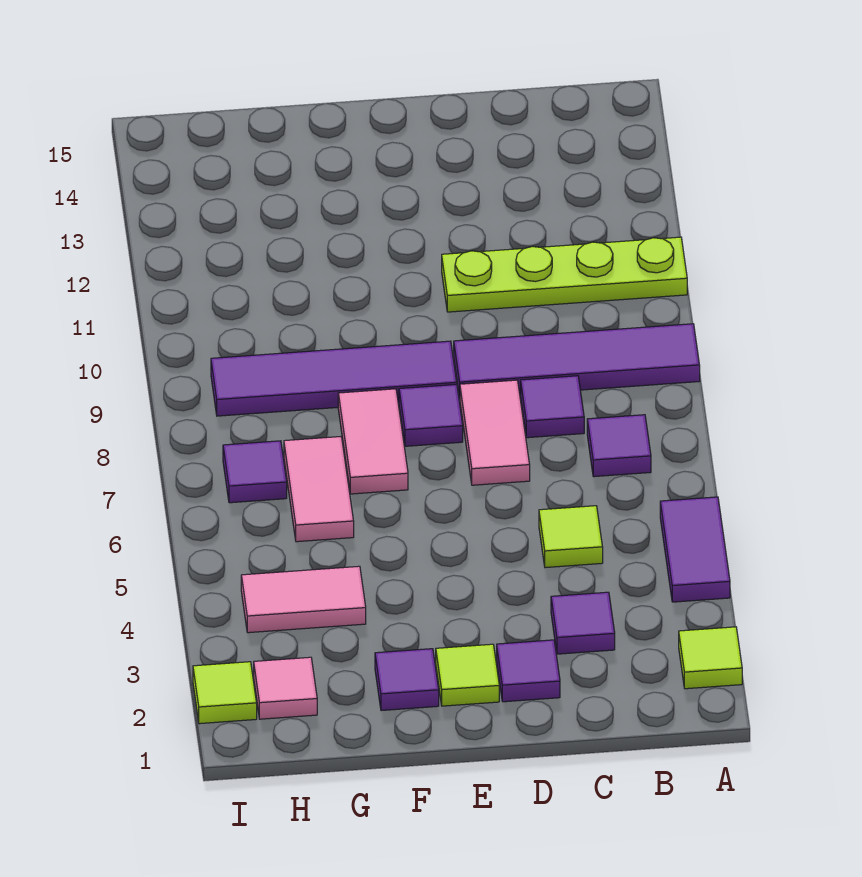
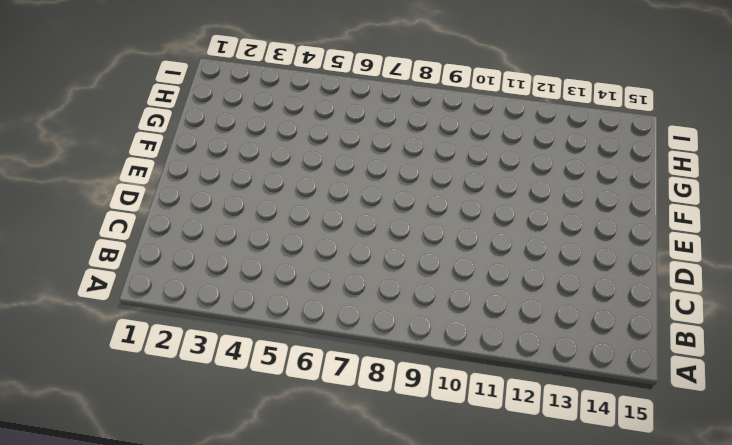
none -> lime tile A2 level 1
none -> purple tile A4:A5 level 1
none -> purple tile A9:D9 level 1

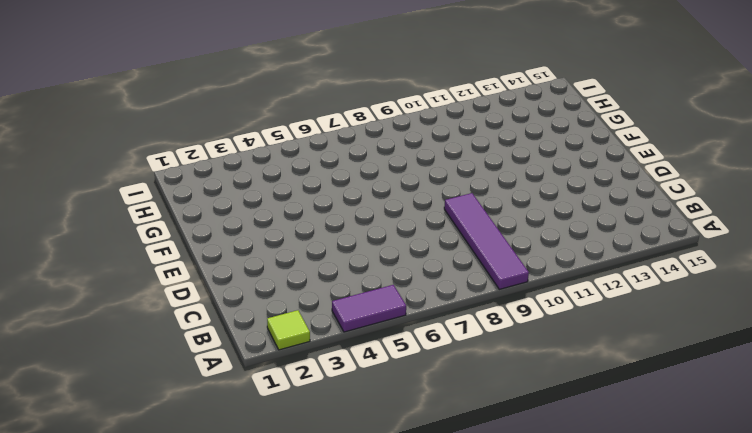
none -> lime plate A11:D11 level 1
none -> purple tile B7 level 1
none -> purple tile C3 level 1

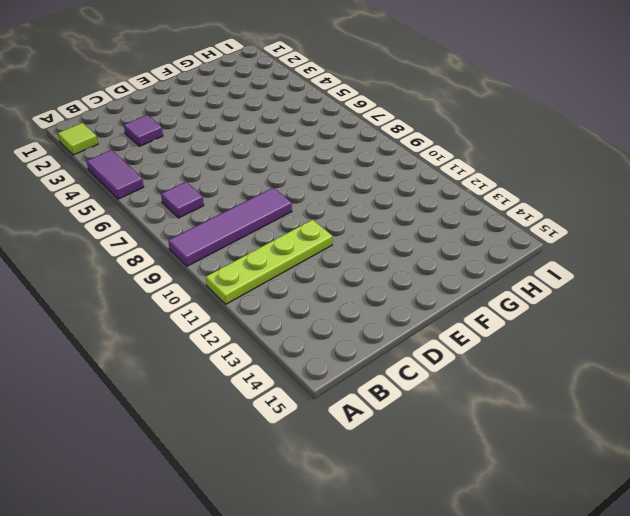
none -> lime tile C5 level 1
none -> purple tile C8 level 1
none -> purple tile D2 level 1

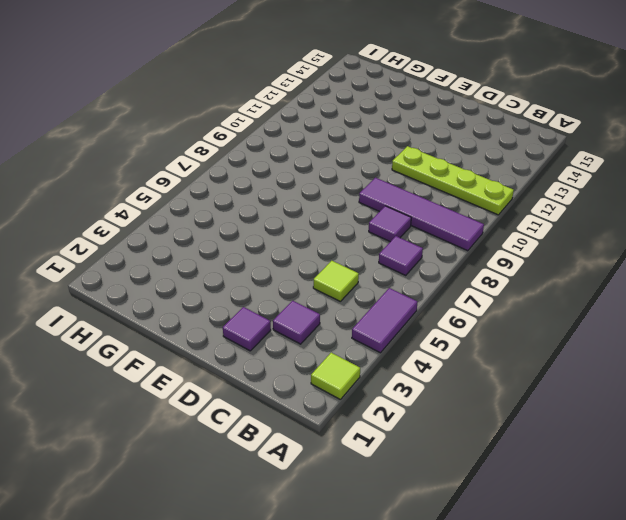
none -> pink tile D7:D8 level 1
none -> lime tile E2 level 1
none -> purple tile E8 level 1

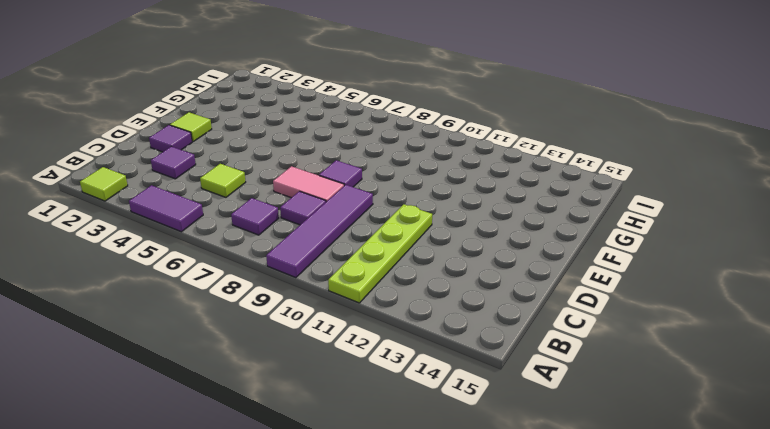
none -> purple tile E9:H9 level 1
none -> purple tile F2 level 1
none -> pink tile F7:F8 level 1

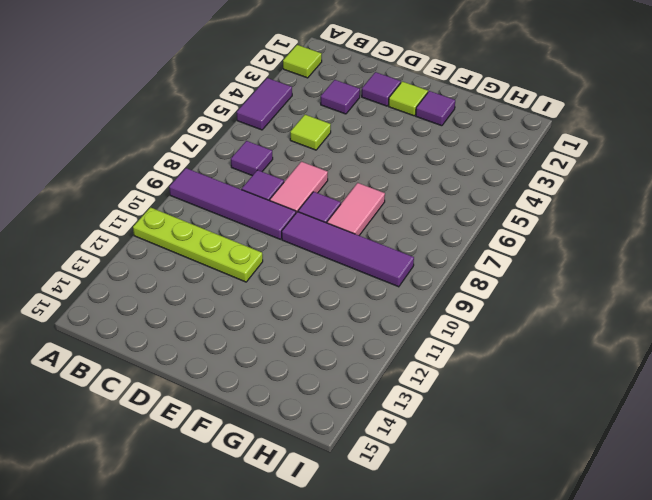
none -> pink tile G4:H4 level 1
none -> pink tile G6:G7 level 1
none -> pink tile H2 level 1

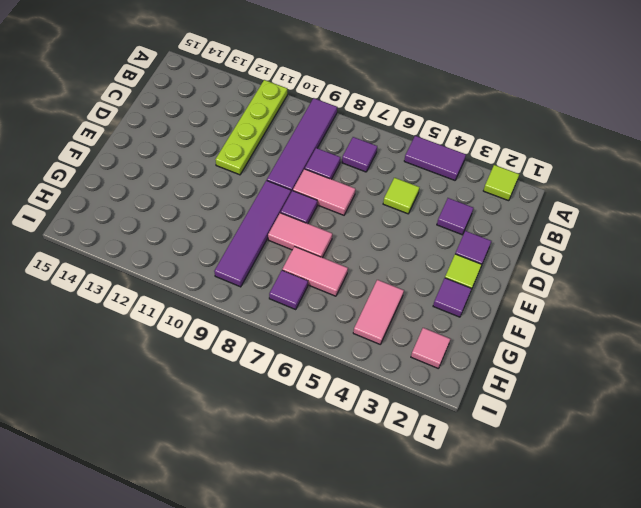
none -> lime tile I2 level 1

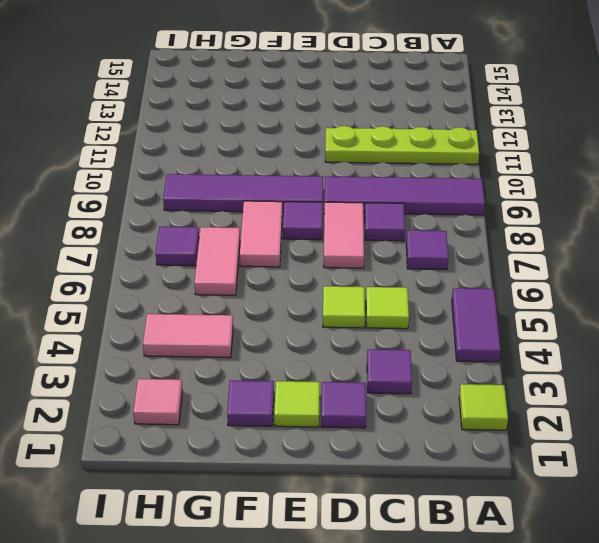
lime tile D5 level 1 -> lime tile I2 level 1

